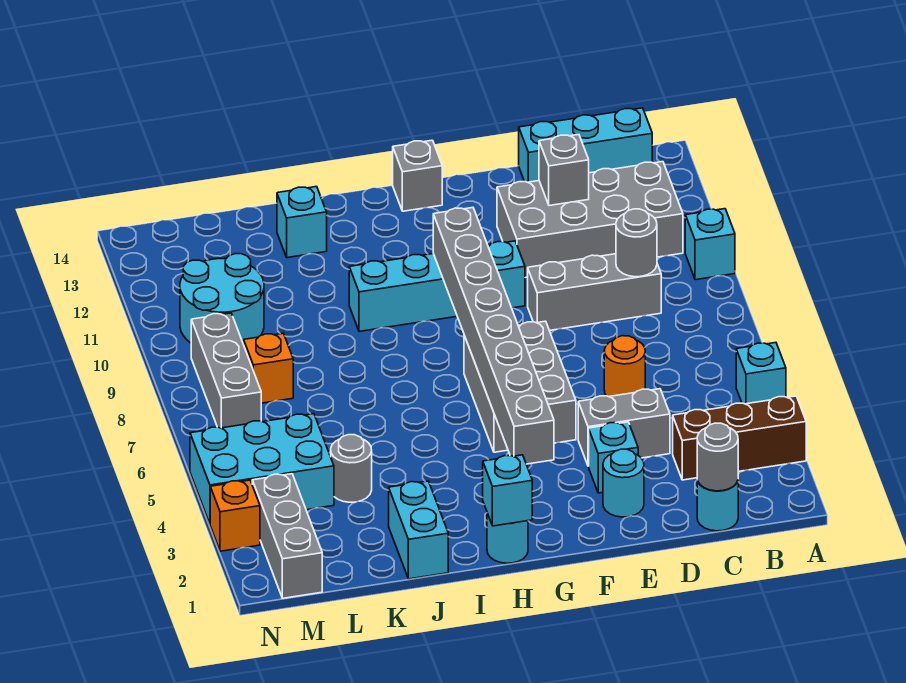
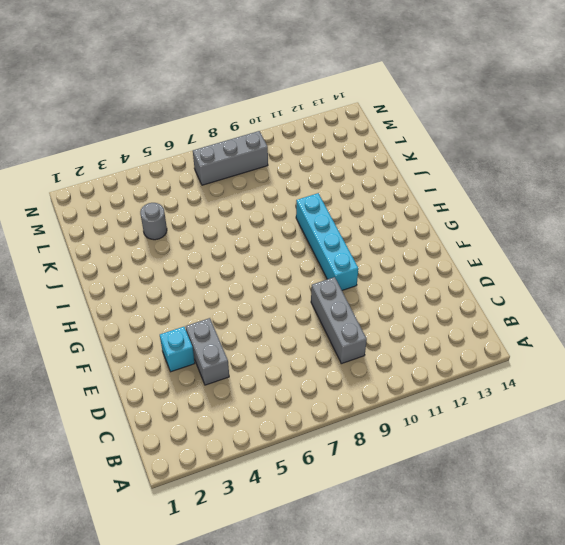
none -> brown brick A3:C3 level 1
none -> cyan brick A5 level 1
none -> cyan brick A10 level 1

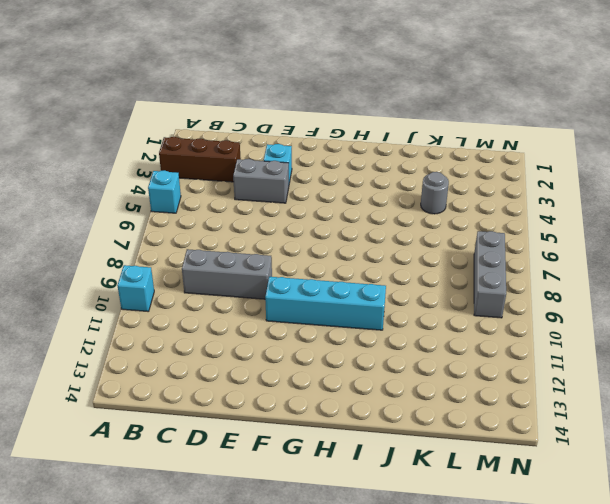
none -> grey brick B11:E12 level 1
none -> cyan brick B14:D14 level 1
none -> cyan round brick C1 level 1

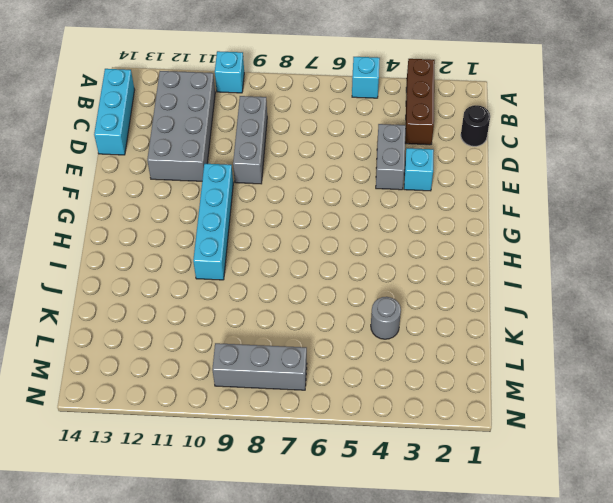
black round brick C1 level 1 -> cyan round brick C1 level 1
none -> orange round brick D6 level 1
none -> cyan round brick E2 level 1
none -> grey brick F5:G7 level 1

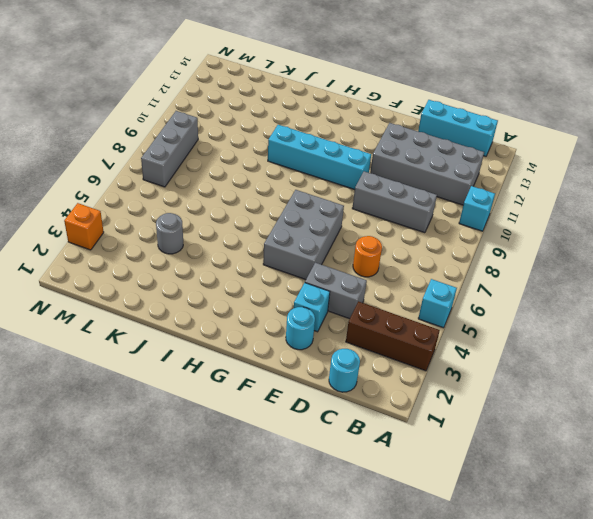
none -> grey brick G14 level 1
none -> cyan round brick H1 level 1
none -> cyan brick J1:J2 level 1

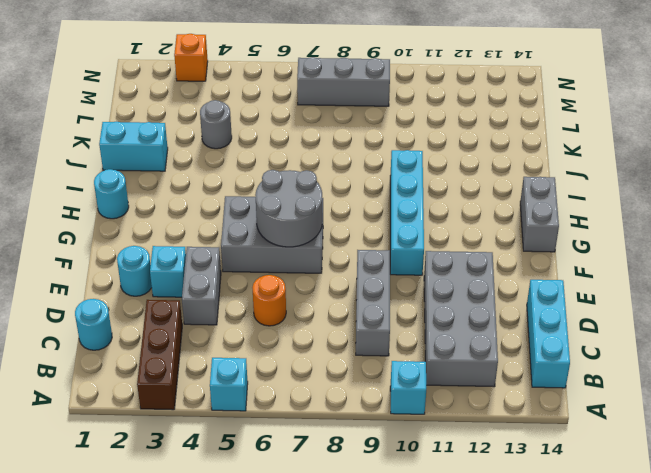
grey round brick F6:G7 level 2 -> grey brick G3:G10 level 2
grey brick G14:H14 level 1 -> grey brick G14 level 1
none -> cyan brick J13 level 1
none -> cyan brick L4:N5 level 1
none -> orange brick L8 level 1

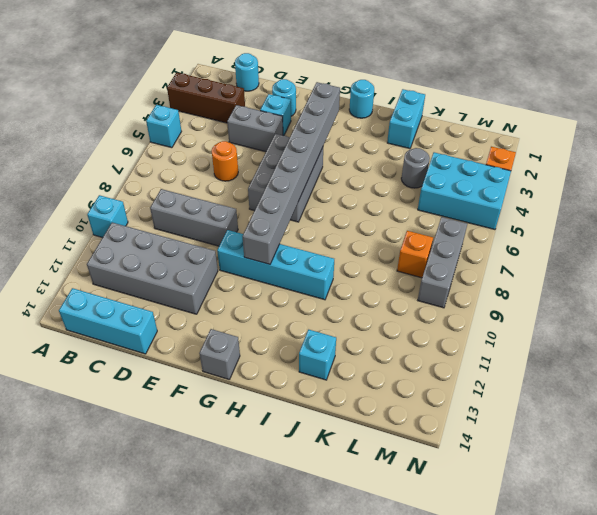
none -> cyan round brick L10:M11 level 1
none -> grey brick M1:M3 level 1
none -> grey round brick C1 level 2

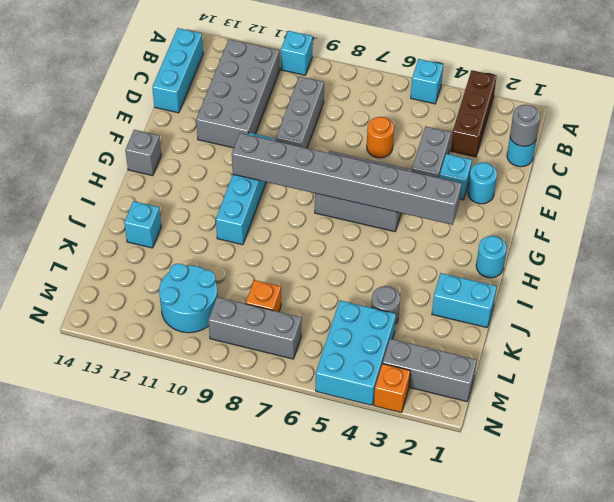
none -> grey round brick C9 level 2
none -> grey brick D12 level 2
none -> cyan brick H1 level 2

